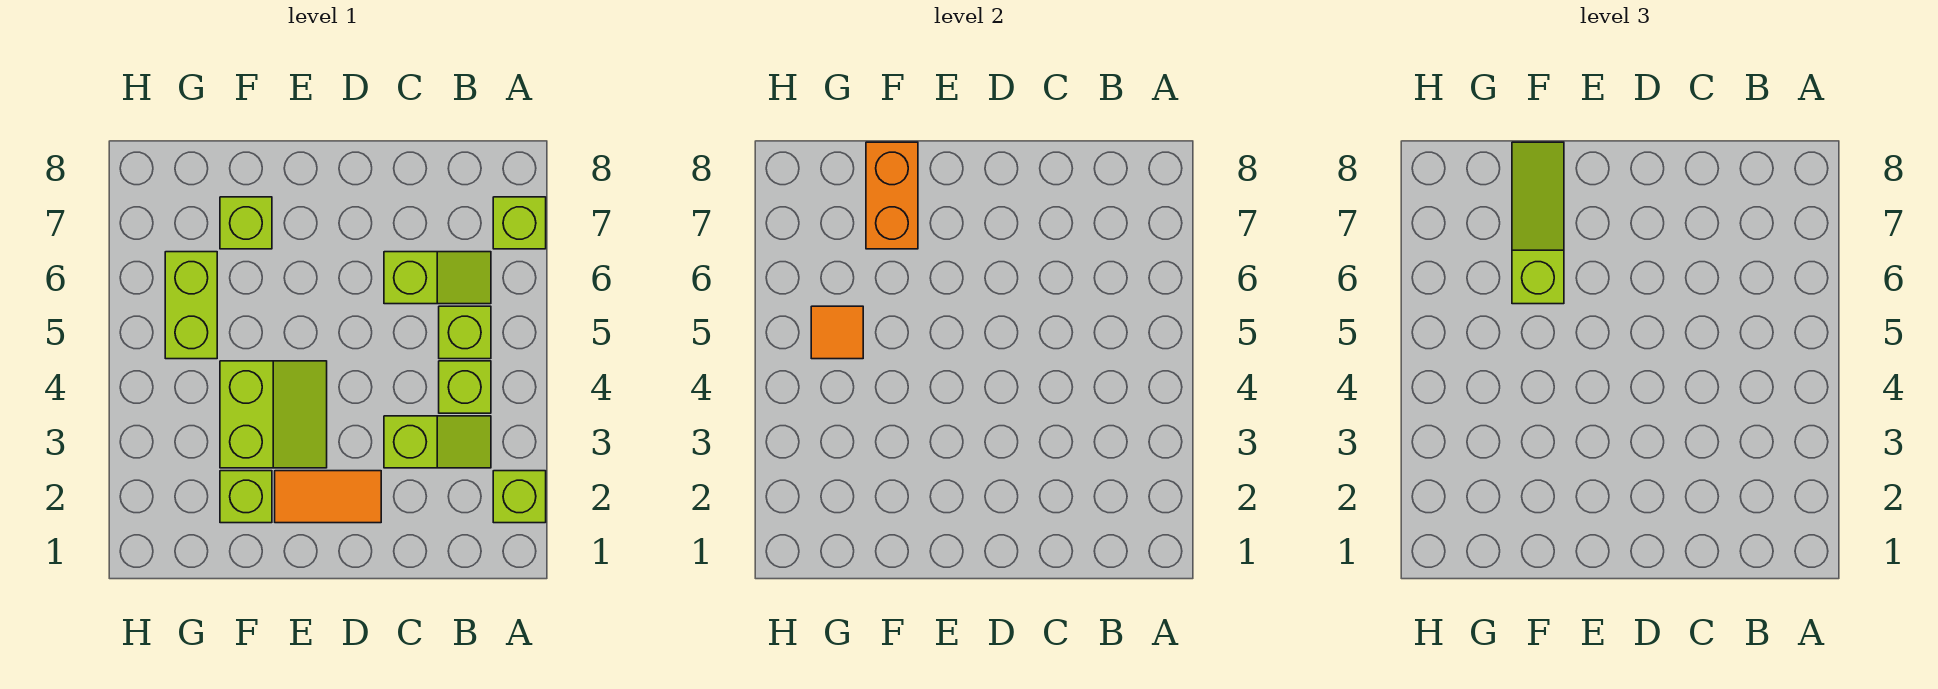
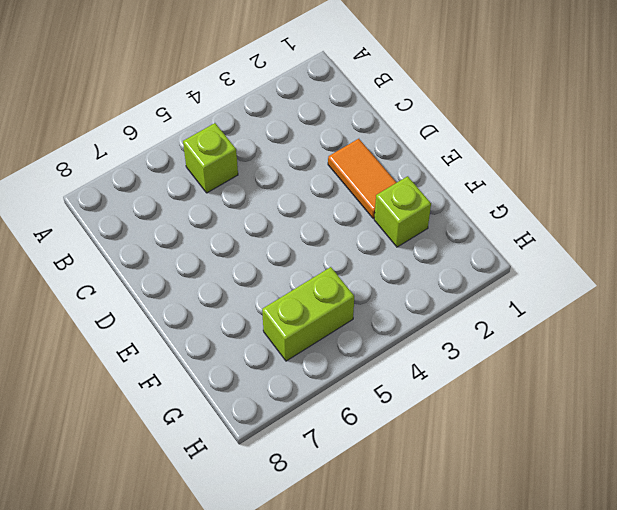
none -> lime brick A2 level 1
none -> lime brick A7 level 1
none -> lime slope B3:C3 level 1 top C

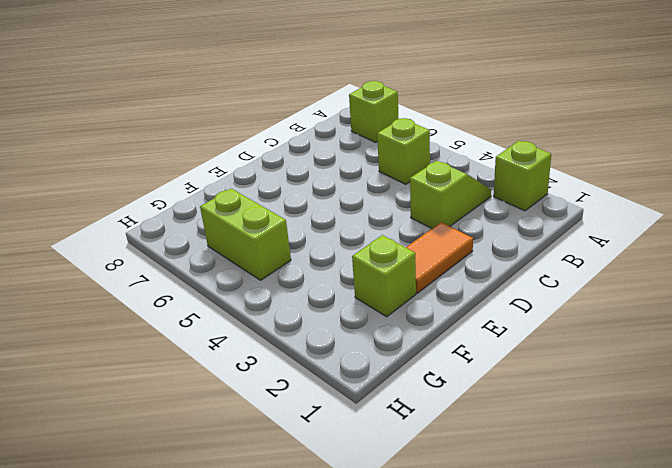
none -> lime brick B4 level 1
none -> lime slope B6:C6 level 1 top C
none -> lime slope E3:F4 level 1 top F

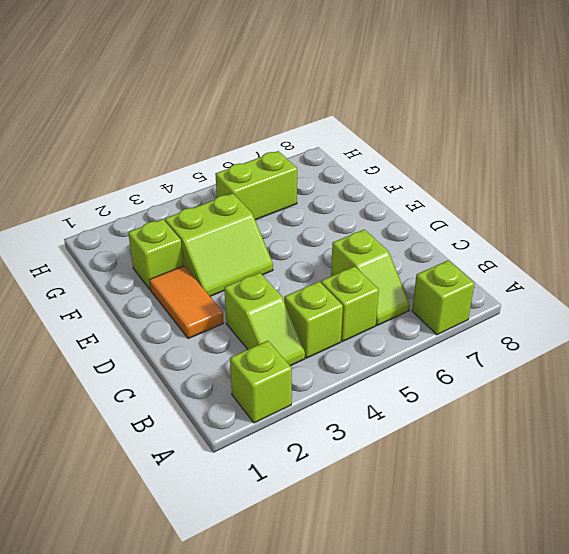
none -> lime brick F7 level 1
none -> orange brick F7:F8 level 2
none -> orange tile G5 level 2

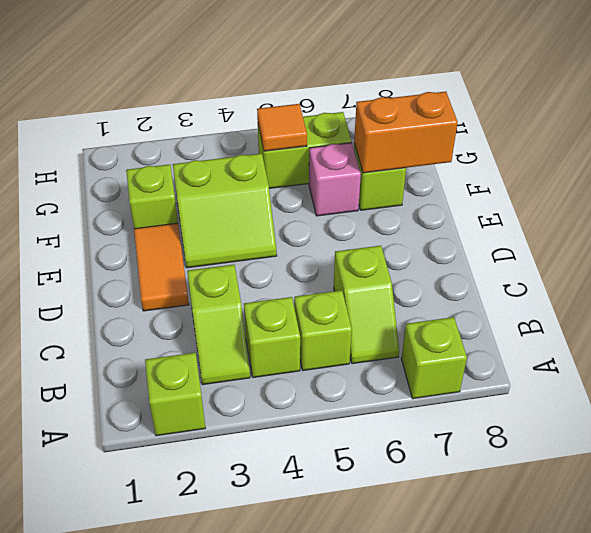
pink brick F6 level 1 -> none
none -> lime slope F6:F8 level 3 top 6

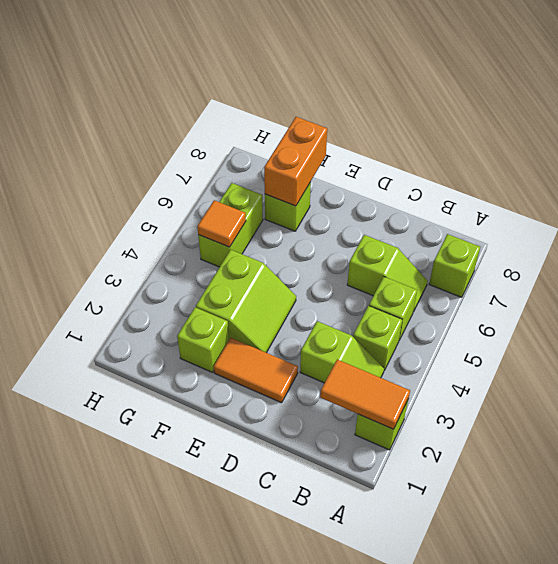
orange tile A2:B2 level 2 -> none
none -> lime slope F6:F8 level 3 top 6

